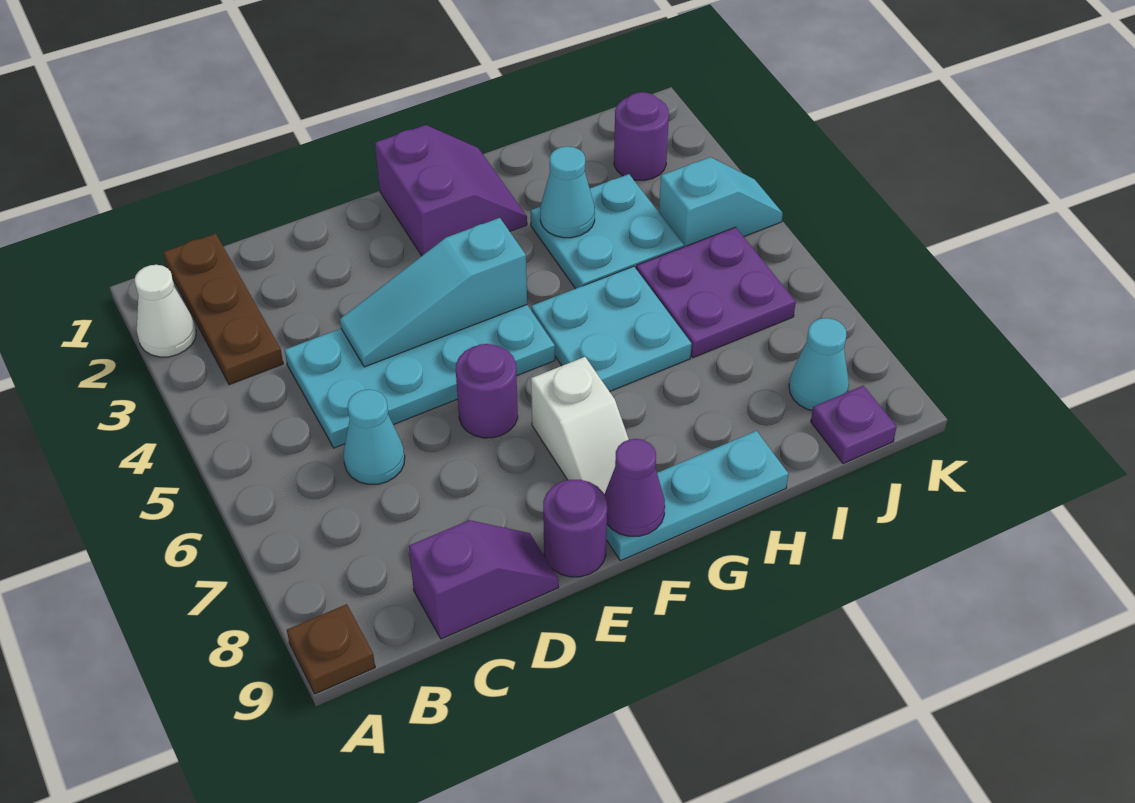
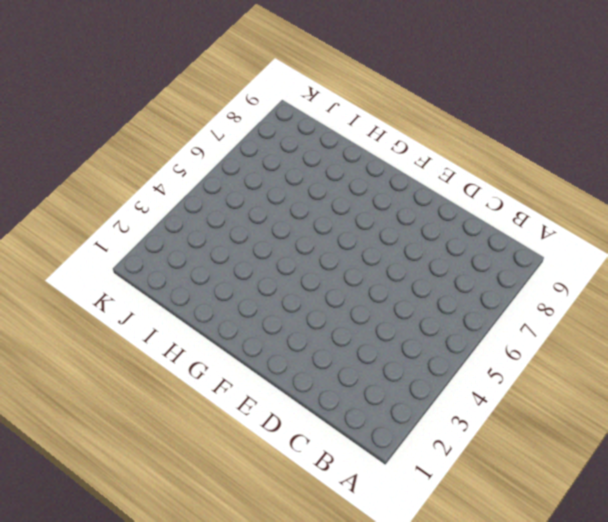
none -> white cone A2 level 1
none -> brown plate A9 level 1
none -> brown plate B1:B3 level 1

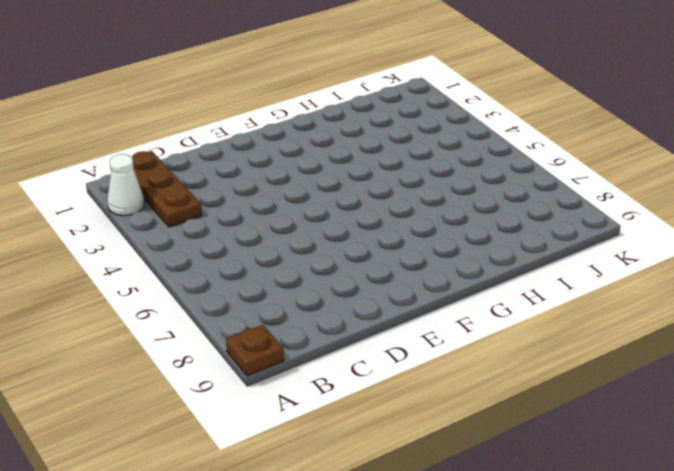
none -> cyan plate C4:F5 level 1
none -> cyan cone C6 level 1
none -> purple slope C9:D9 level 1 top C

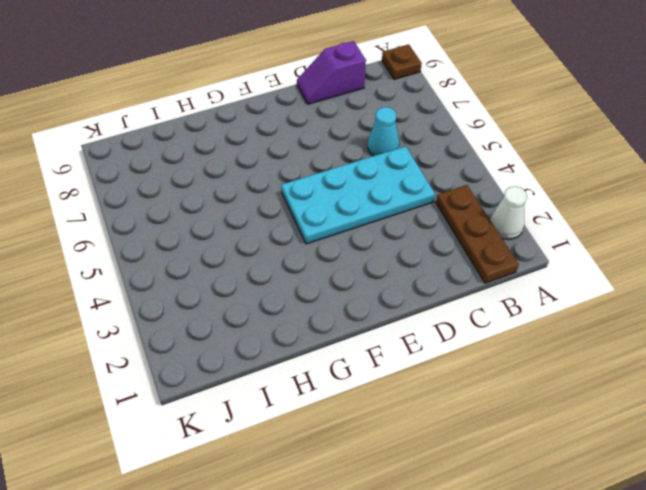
none -> purple round brick E6 level 1
none -> purple round brick E9 level 1
none -> purple slope F1:G2 level 1 top F

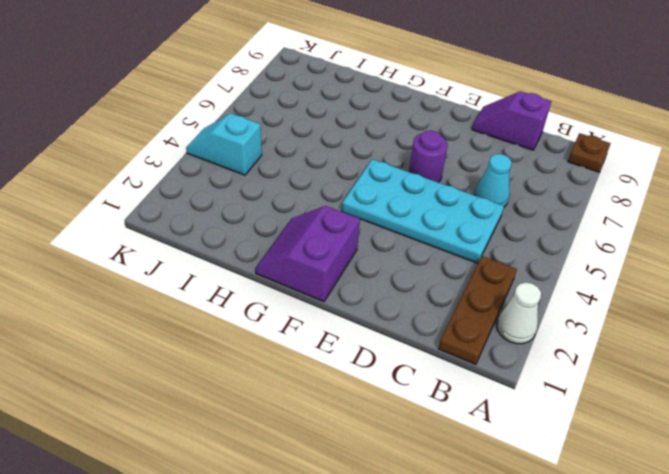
none -> purple round brick E9 level 1
none -> white slope F7:F8 level 1 top 7
none -> cyan plate F9:H9 level 1

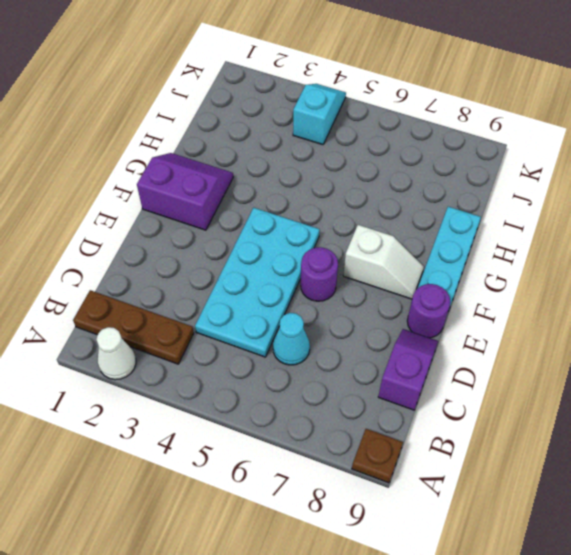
none -> cyan plate G5:H6 level 1
none -> cyan plate H3:I4 level 1
none -> purple plate I5:J6 level 1

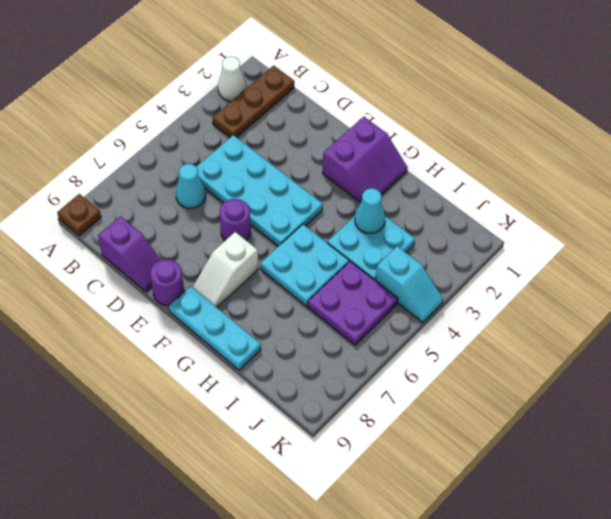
none -> purple round brick J2 level 1
none -> cyan cone J8 level 1
none -> purple plate J9 level 1

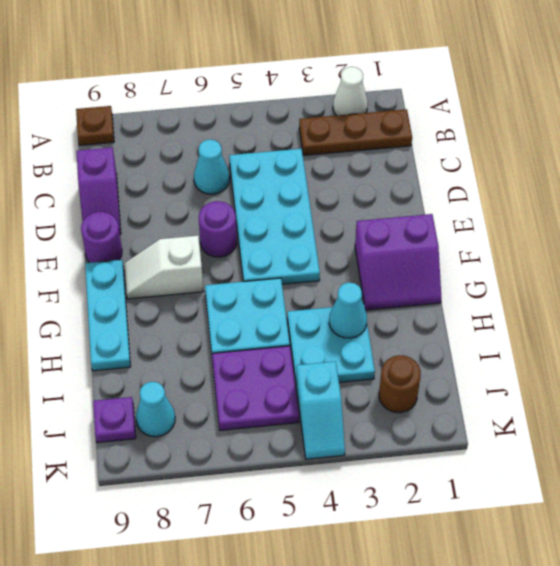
brown round brick J2 level 1 -> purple round brick J2 level 1
none -> cyan slope D4:F4 level 2 top F
none -> purple cone F9 level 2

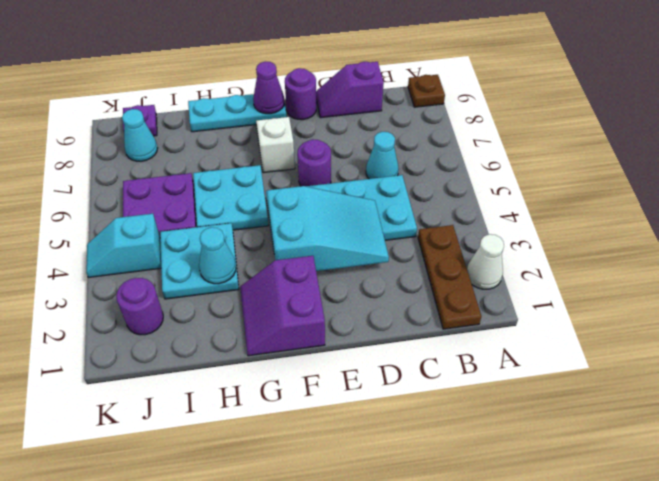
cyan slope D3:F4 level 2 top F -> cyan slope D4:F4 level 2 top F

